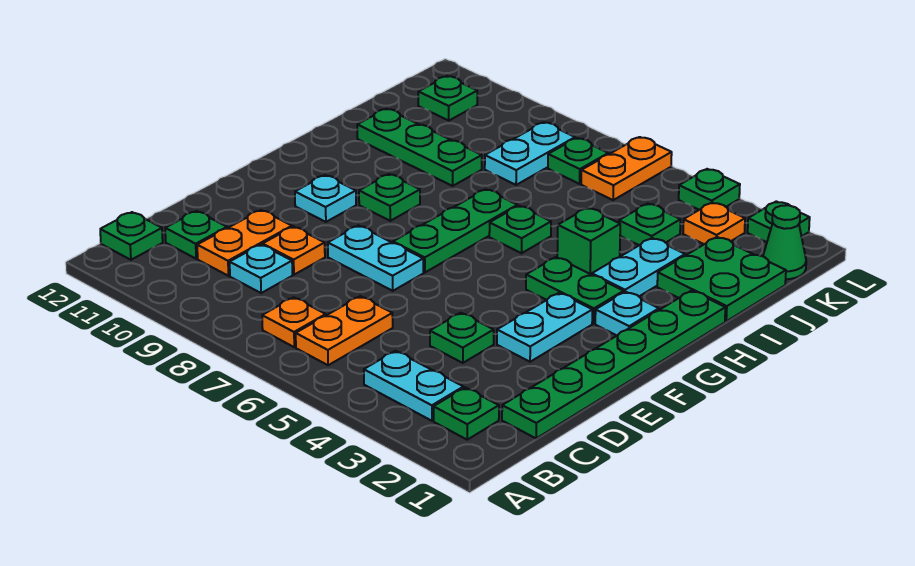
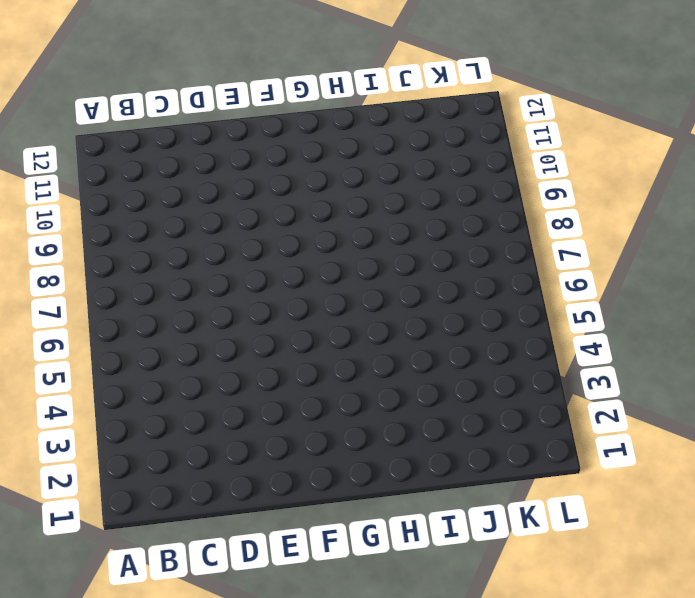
none -> green plate B2 level 1
none -> cyan plate B3:B4 level 1
none -> orange plate B6:C6 level 1
none -> orange plate B7 level 1

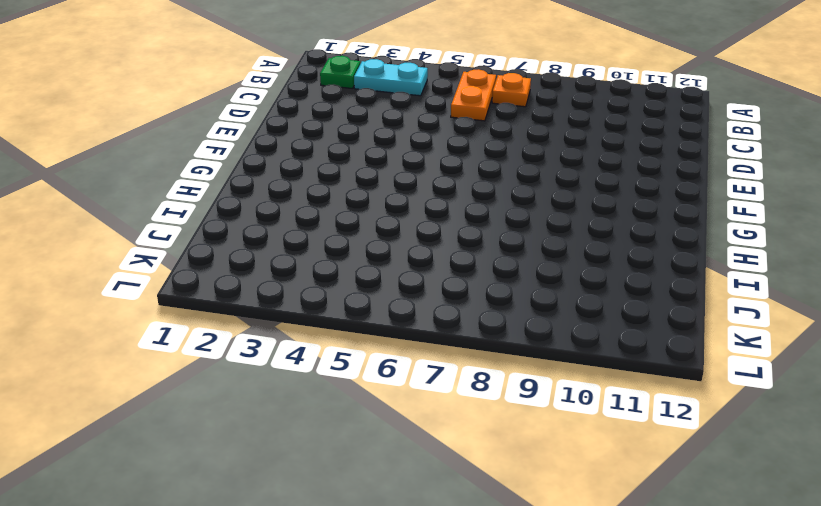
none -> green plate B12 level 1
none -> green plate C1:H1 level 1
none -> cyan plate C9 level 1
none -> orange plate C10:D10 level 1

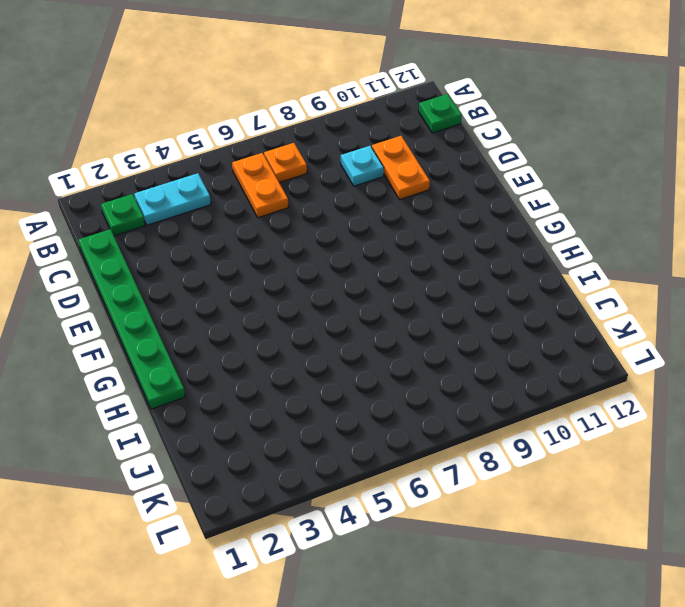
none -> green plate C11 level 1
none -> green plate D4 level 1
none -> orange plate D9 level 1
none -> cyan plate E3:F3 level 1

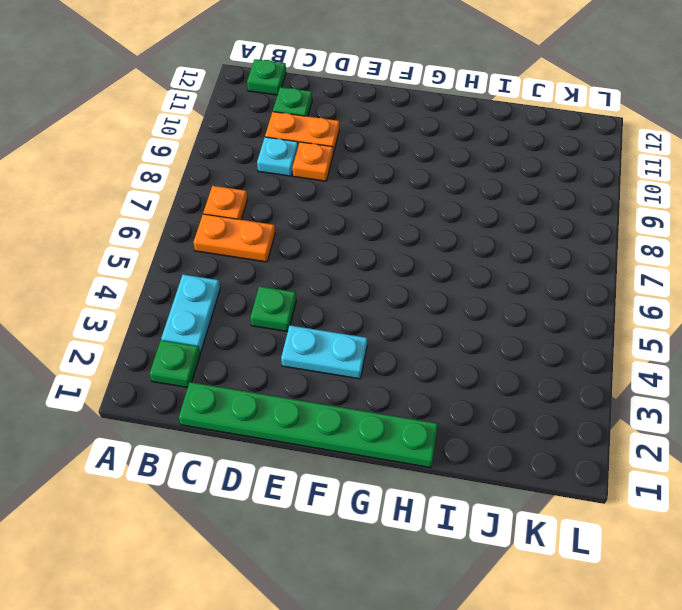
none -> cyan plate E7:E8 level 1
none -> green plate F7:H7 level 1
none -> cyan plate F10 level 1
none -> cyan plate G2 level 1

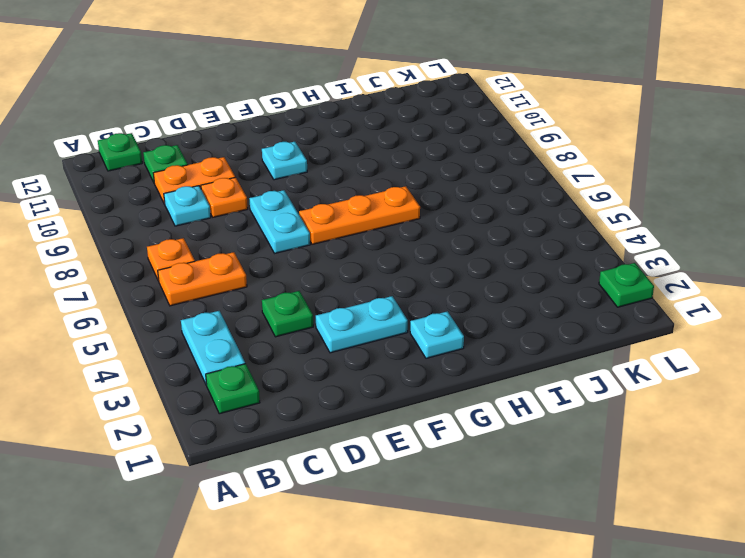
orange plate F7:H7 level 1 -> green plate F7:H7 level 1
none -> green plate C1:H1 level 1
none -> green plate G3:G4 level 1
none -> green plate G9 level 1
none -> cyan plate H3:I3 level 1

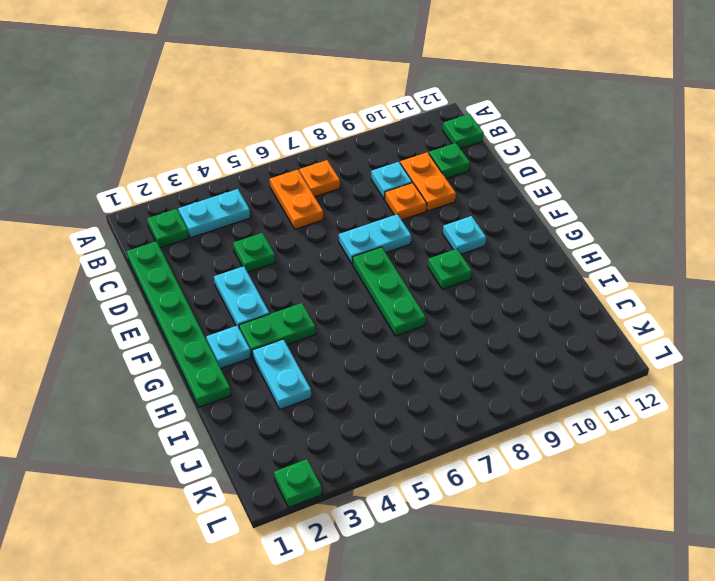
none -> green brick H4 level 1
none -> green plate H6 level 1
none -> green plate I1:J2 level 1
none -> green plate I9:I11 level 1

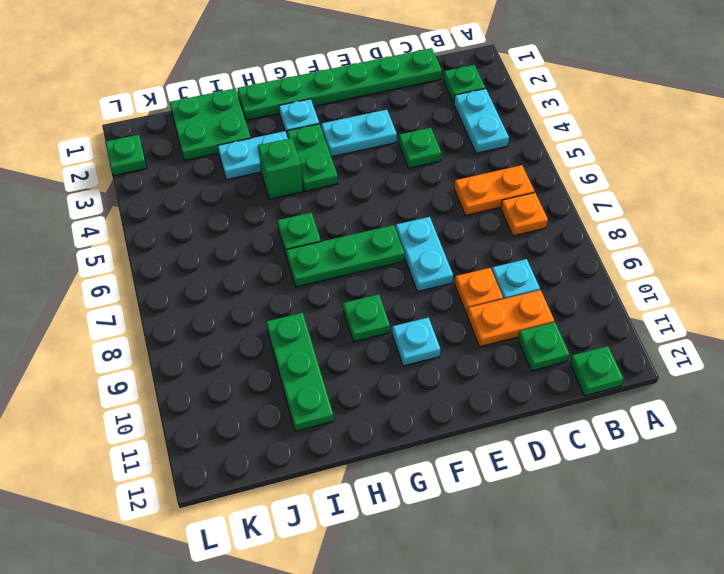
none -> green plate J4 level 1
none -> cyan plate J8:K8 level 1
none -> green cone K1 level 1
none -> orange plate K3 level 1

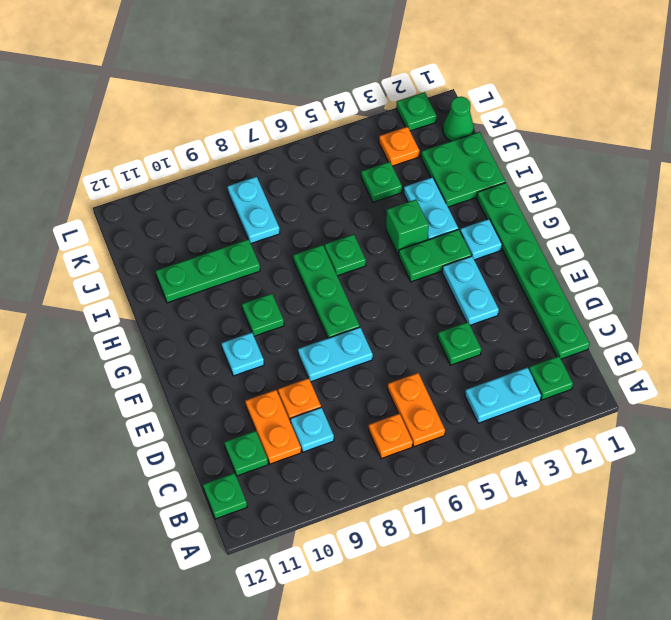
none -> orange plate K6:L6 level 1
none -> green plate K7 level 1
none -> green plate K11 level 1
none -> green plate L4 level 1

